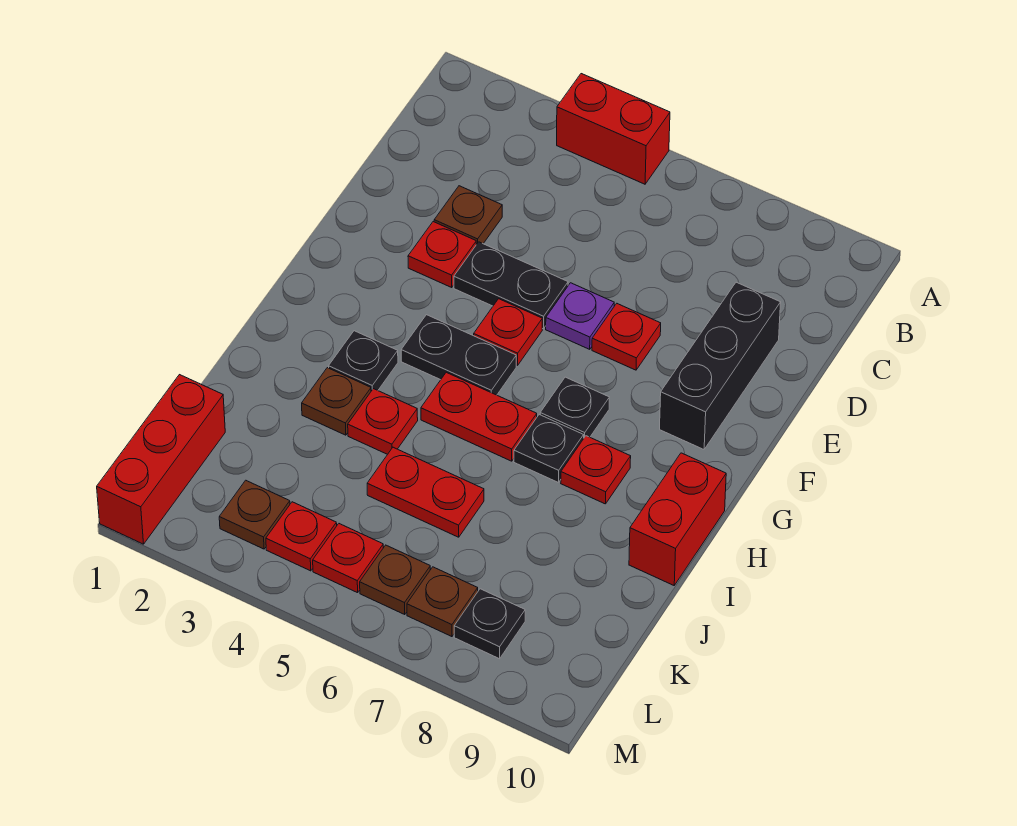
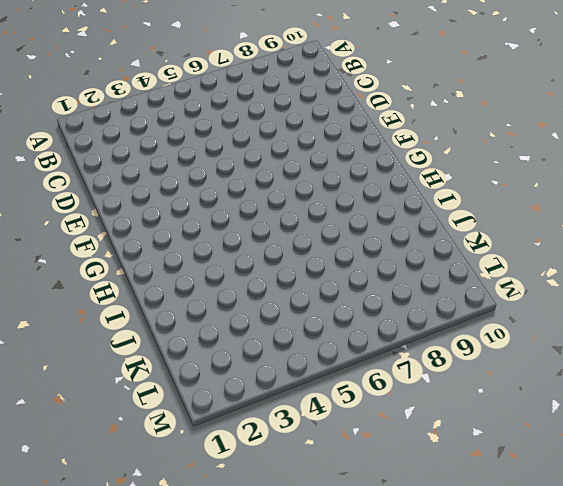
none -> red brick A4:A5 level 1
none -> brown plate D3 level 1
none -> black brick D9:F9 level 1

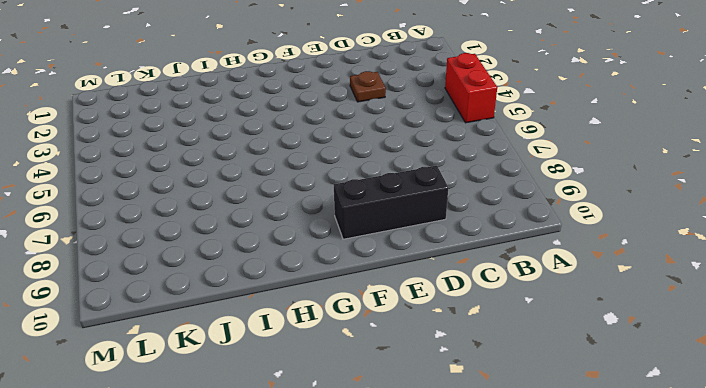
none -> red plate E3 level 1
none -> black plate E4:E5 level 1
none -> purple plate E6 level 1

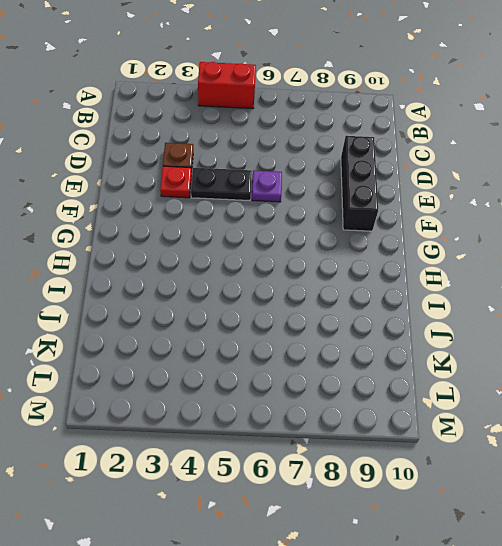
none -> red plate E7 level 1
none -> red plate F5 level 1
none -> black plate G4:G5 level 1

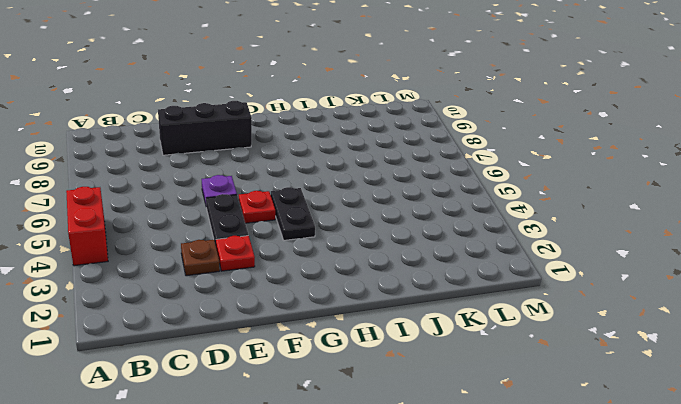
none -> red plate E7 level 1
none -> black plate G7 level 1
none -> black plate H3 level 1

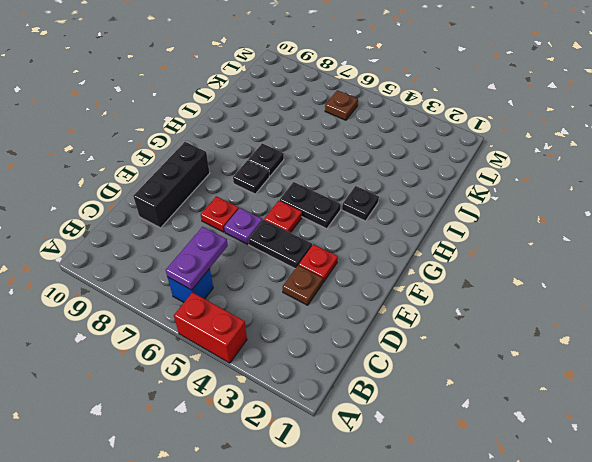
blue brick B6 level 1 -> none
purple plate B6:C6 level 2 -> none
none -> red plate H5:H6 level 1
none -> red plate H8 level 1
none -> red brick H10:I10 level 1

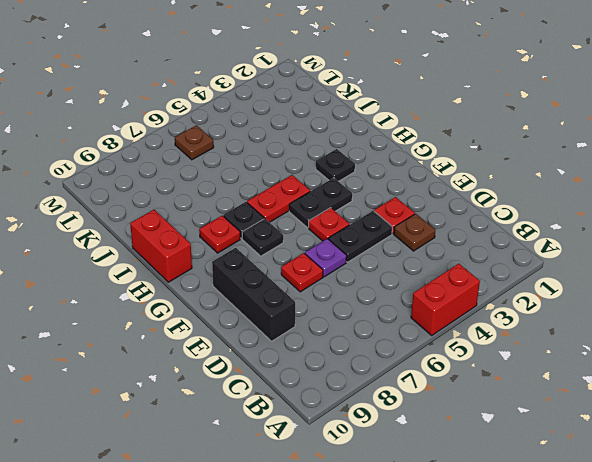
none -> brown plate I3 level 1
none -> red plate I4 level 1
none -> red plate J5:J6 level 1

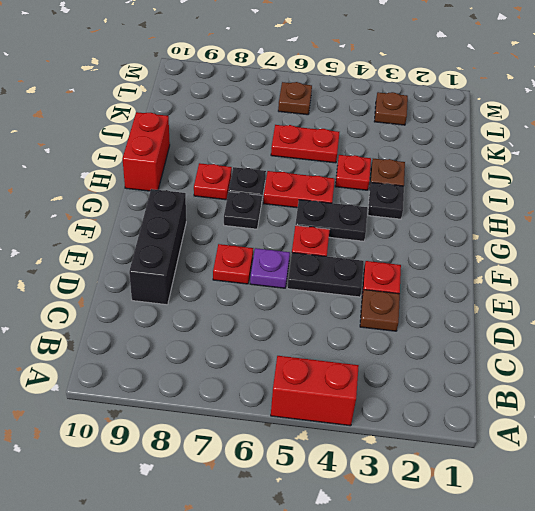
none -> red brick K1:M1 level 1
none -> red plate L4 level 1
none -> red plate L5 level 1

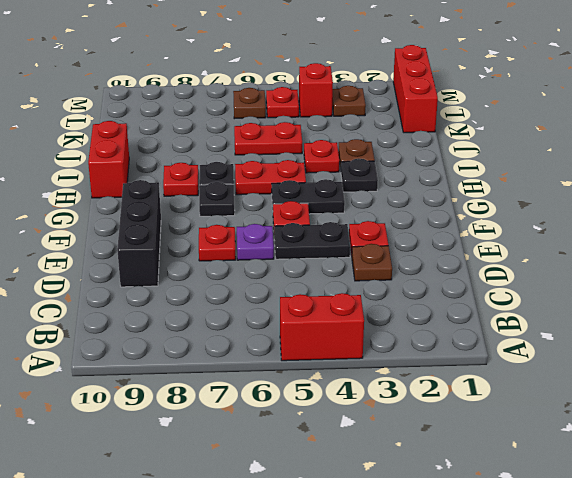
red brick L4 level 1 -> red plate L4 level 1
none -> brown plate L7 level 1
none -> black plate L8 level 1

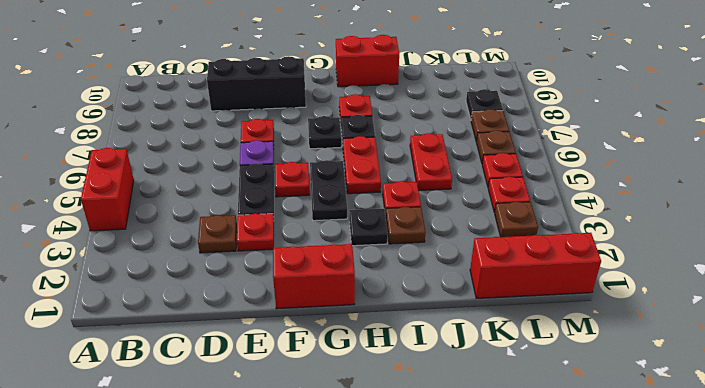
red brick F1:G1 level 1 -> none

